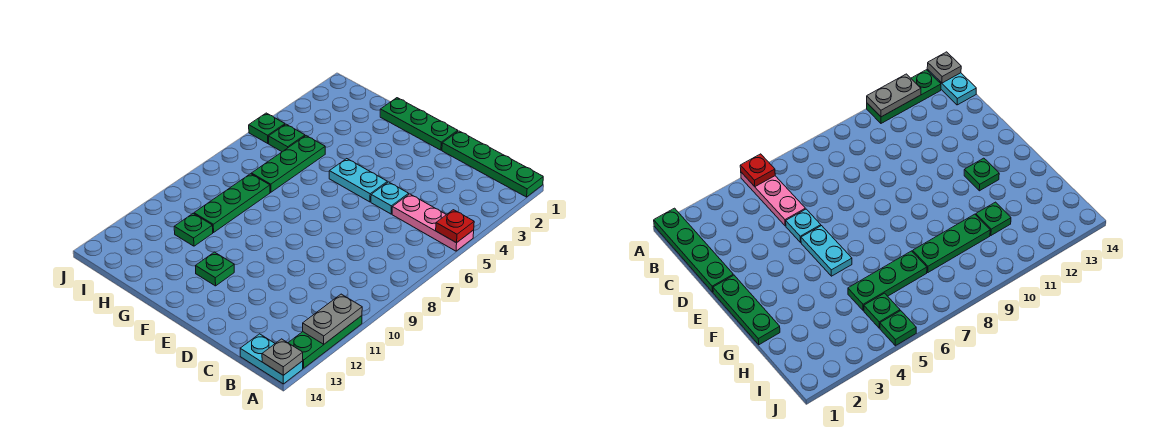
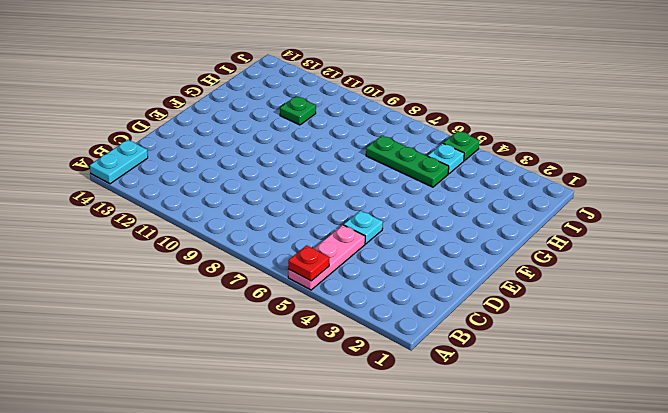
cyan plate I5 level 1 -> green plate I5 level 1
none -> green plate A1:D1 level 1
none -> green plate A11:A13 level 1
none -> green plate E1:G1 level 1

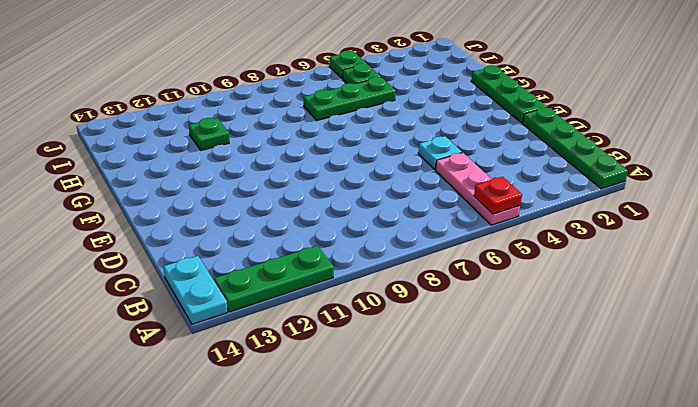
none -> cyan plate E5:F5 level 1
none -> green plate F12 level 1
none -> green plate H8:H10 level 1

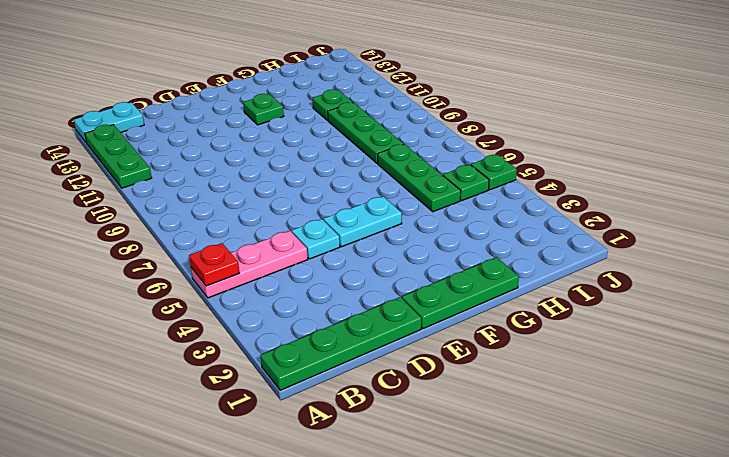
none -> grey plate A11:A12 level 2
none -> grey plate A14 level 2

